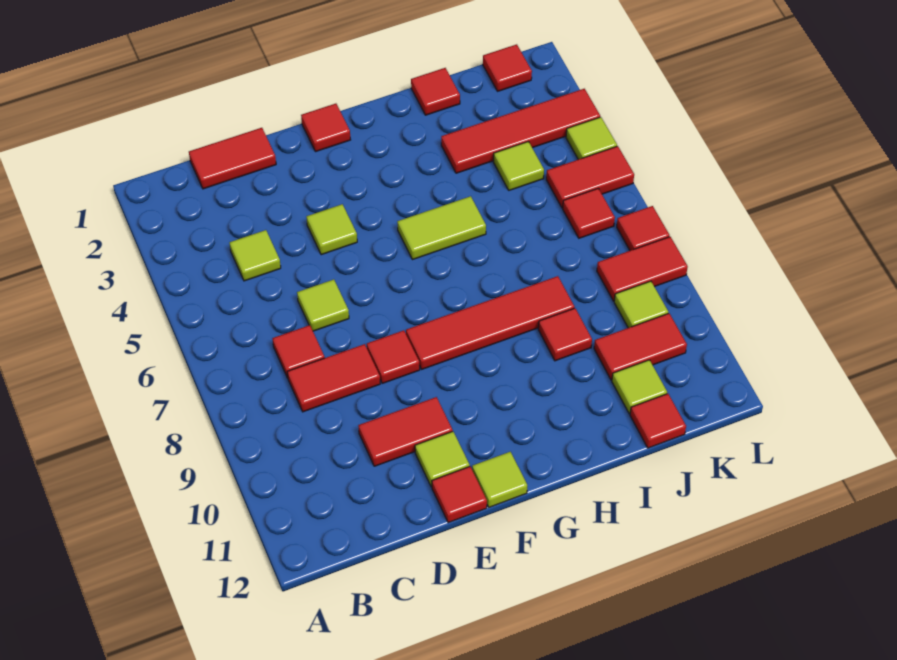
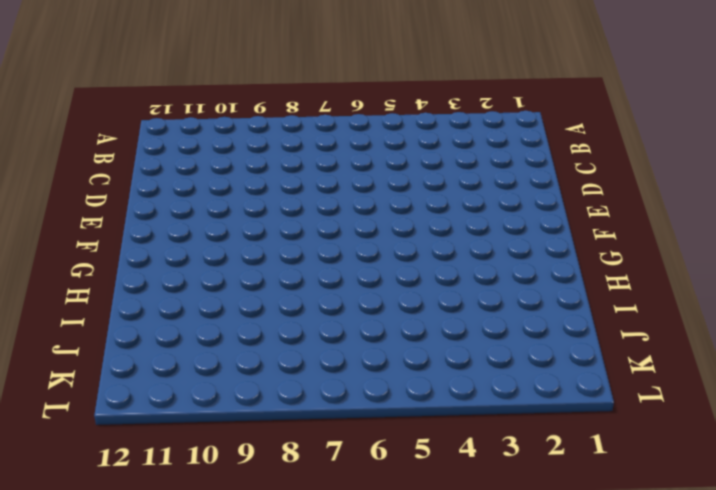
none -> red tile C1:D1 level 1
none -> lime tile C4 level 1
none -> red tile C7 level 1

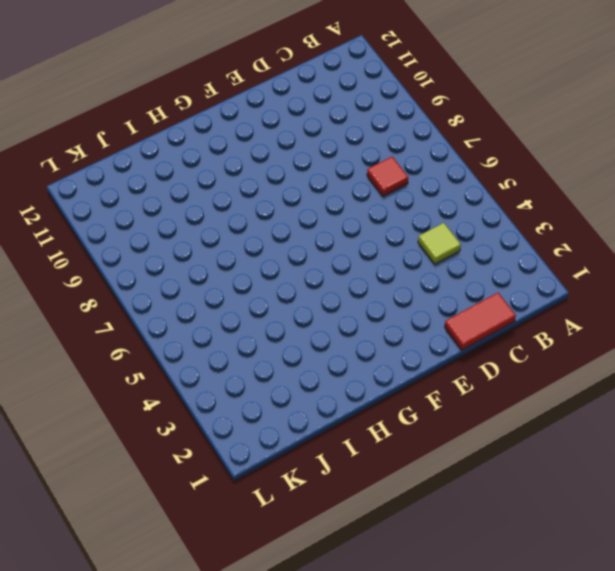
none -> red tile C8:D8 level 1
none -> lime tile D6 level 1
none -> red tile D10:E10 level 1

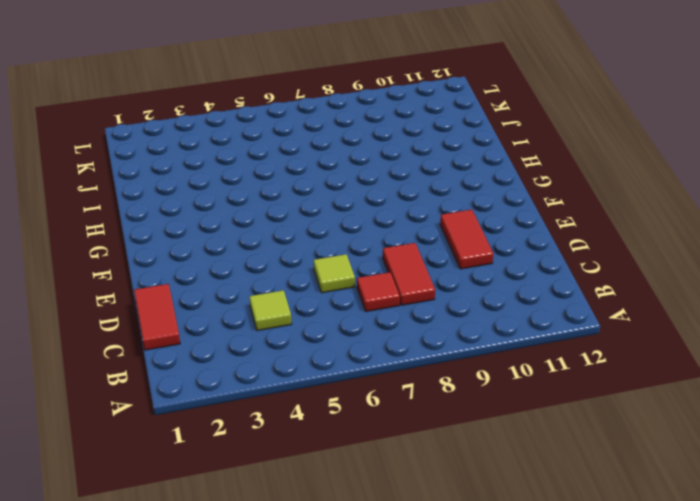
none -> lime tile E4 level 1
none -> red tile E8 level 1
none -> lime tile E11 level 1

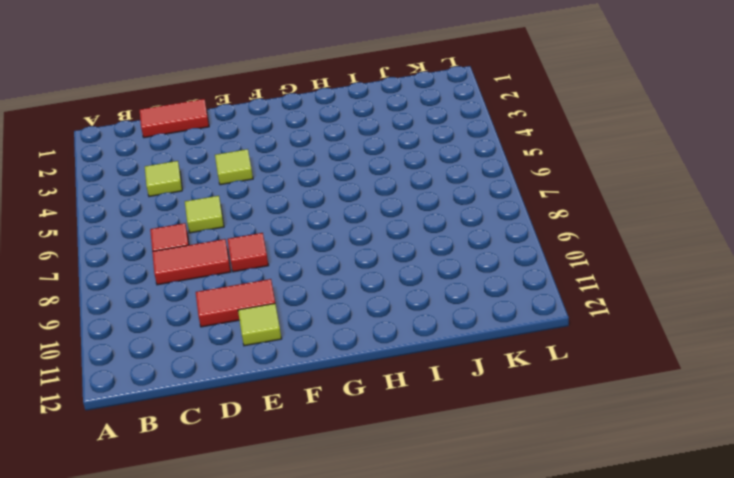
none -> red tile E12 level 1
none -> red tile F1 level 1
none -> red tile F8:I8 level 1

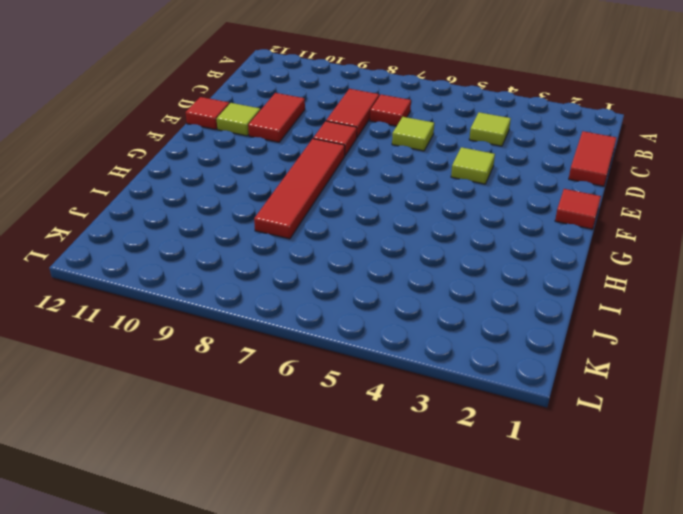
none -> lime tile F12 level 1
none -> lime tile G5:H5 level 1
none -> red tile I1 level 1

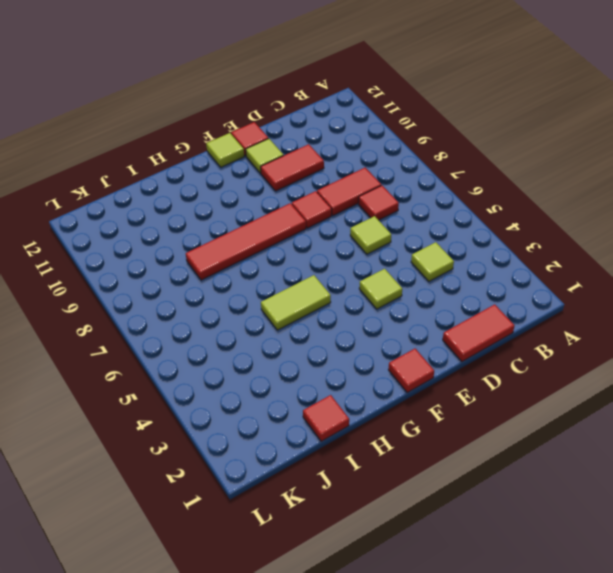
none -> red tile I3:L3 level 1
none -> red tile I9 level 1
none -> lime tile J4 level 1

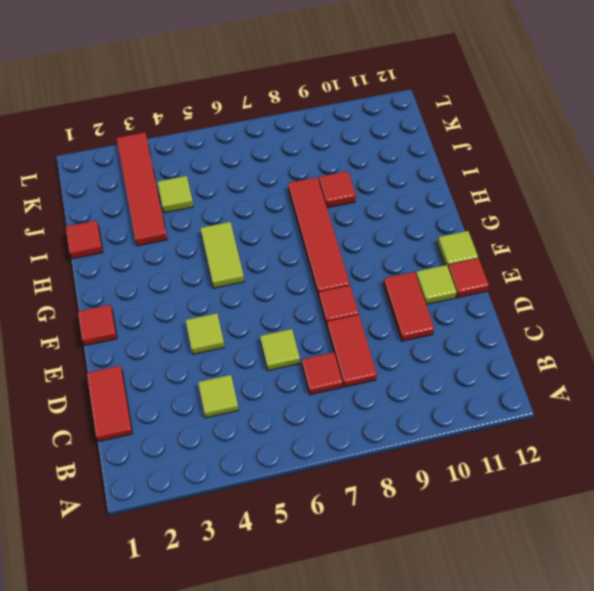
none -> red tile J10:K10 level 1
none -> lime tile J11 level 1
none -> red tile J12 level 1

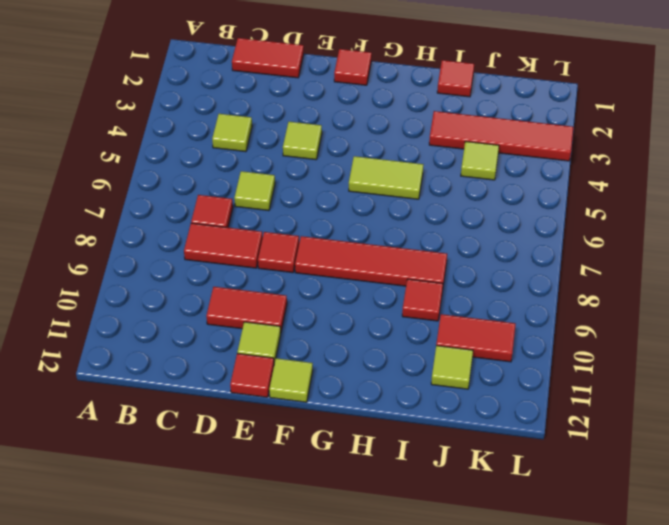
none -> red tile J12 level 1
none -> red tile K1 level 1
none -> red tile K5:L5 level 1

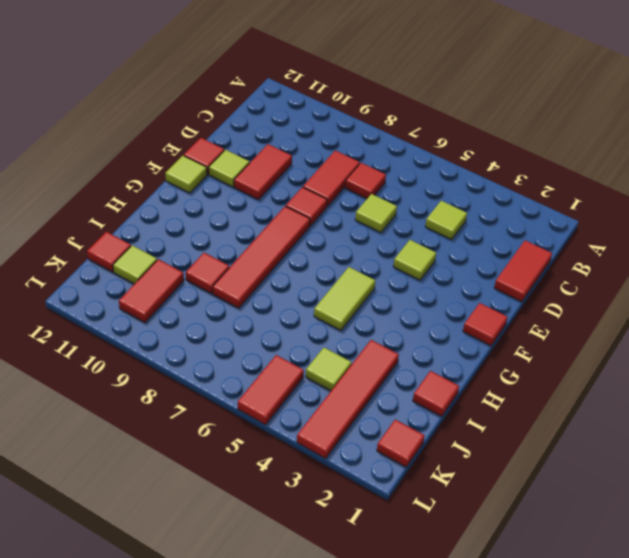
none -> red tile K6 level 1
none -> red tile K8:L8 level 1
none -> lime tile K9 level 1

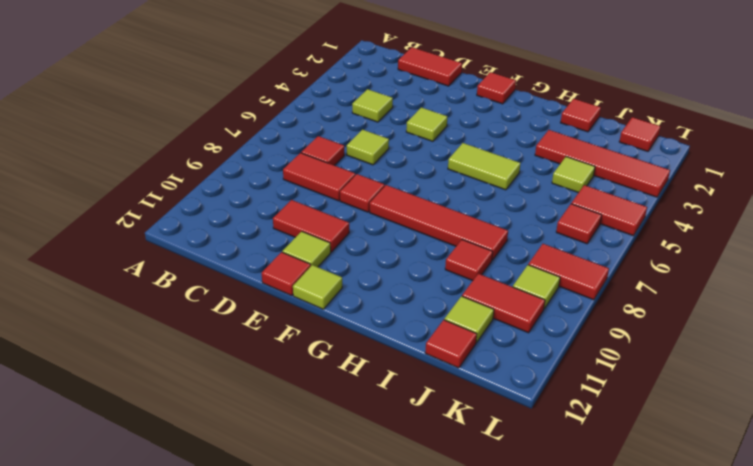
none -> lime tile L4 level 1
none -> red tile L7 level 1

